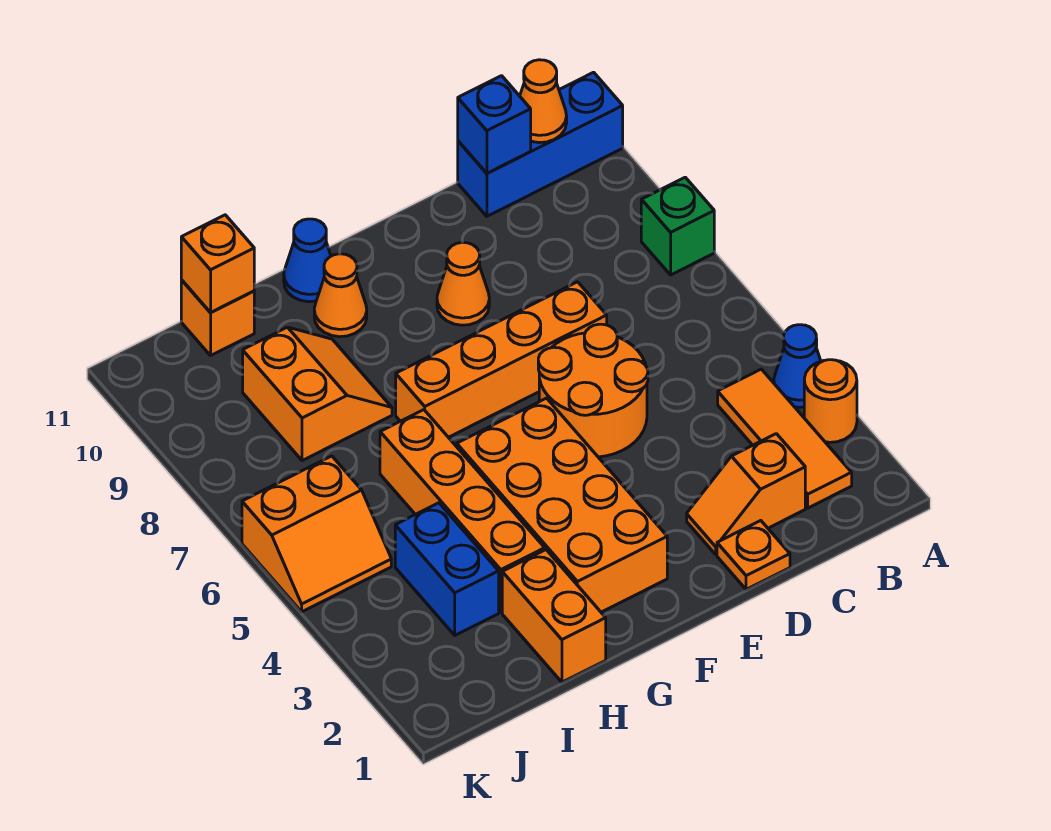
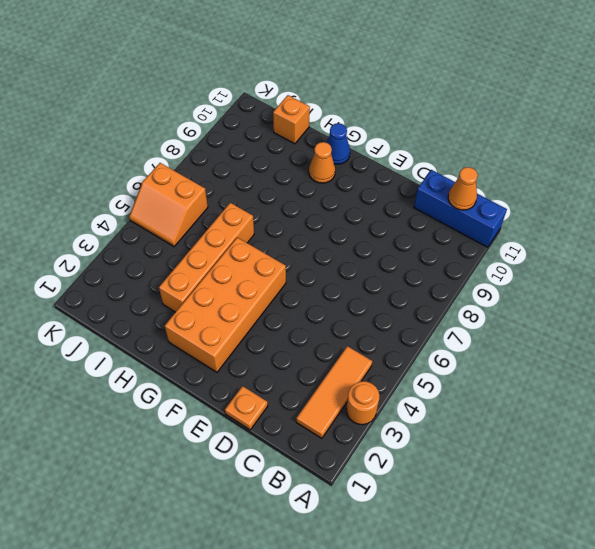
none -> blue cone A4 level 1
none -> green brick A8 level 1
none -> orange slope C2:D2 level 1 top C

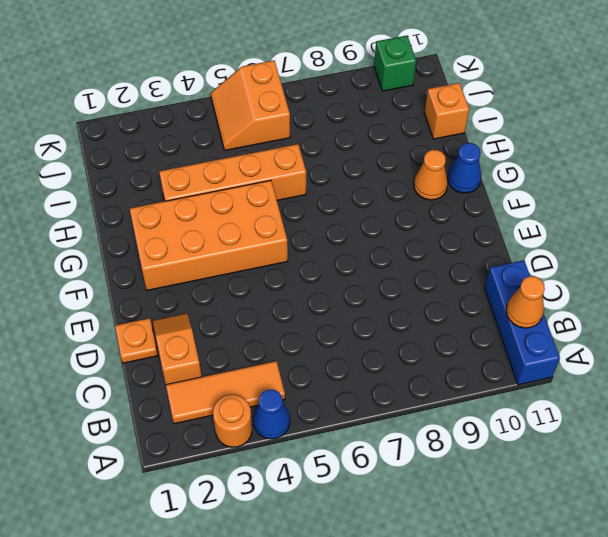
green brick K10 level 1 -> green brick A8 level 1
none -> orange round brick D5:E6 level 1
none -> orange brick D7:G7 level 1
none -> orange cone E9 level 1

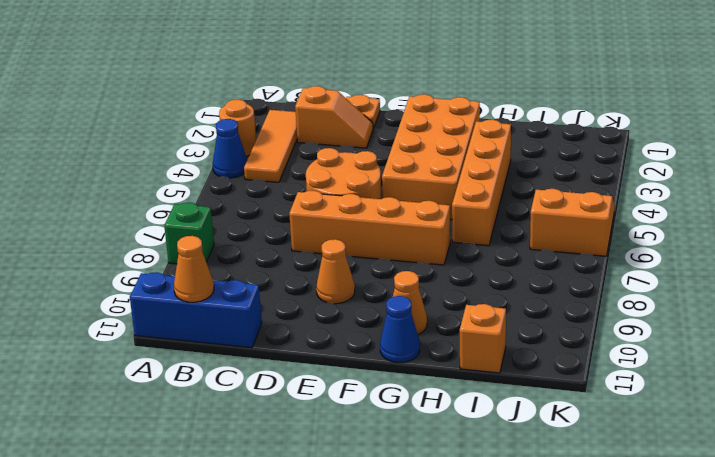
none -> orange brick H1:H2 level 1
none -> orange slope H8:I9 level 1 top I
none -> blue brick I3:I4 level 1

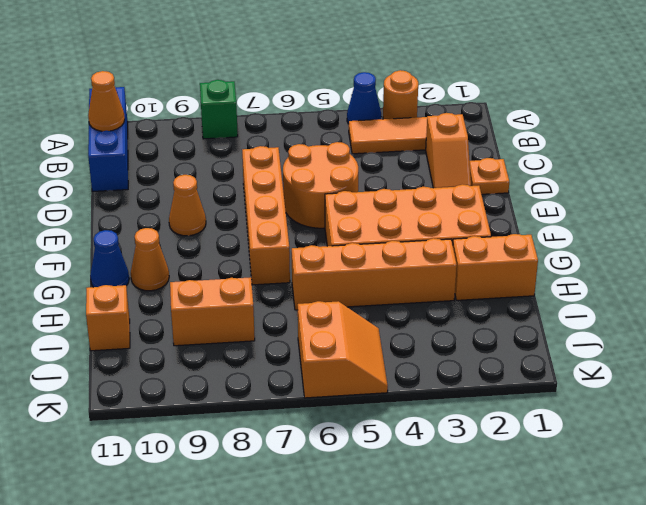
none -> blue brick I3:I4 level 1
none -> blue brick C11 level 2
none -> orange brick I11 level 2

